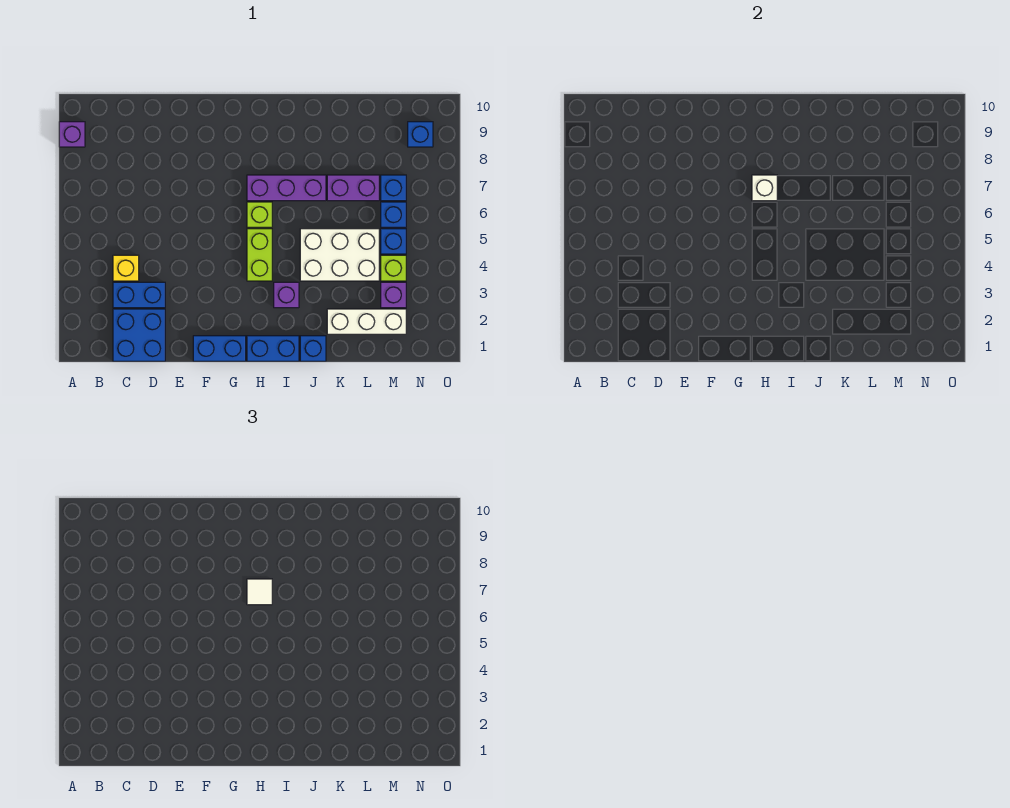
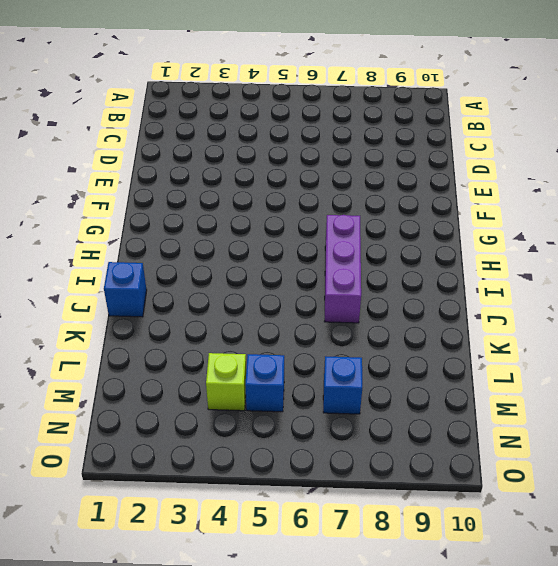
none -> purple brick A9 level 1
none -> blue brick C1:D2 level 1
none -> blue brick C3:D3 level 1

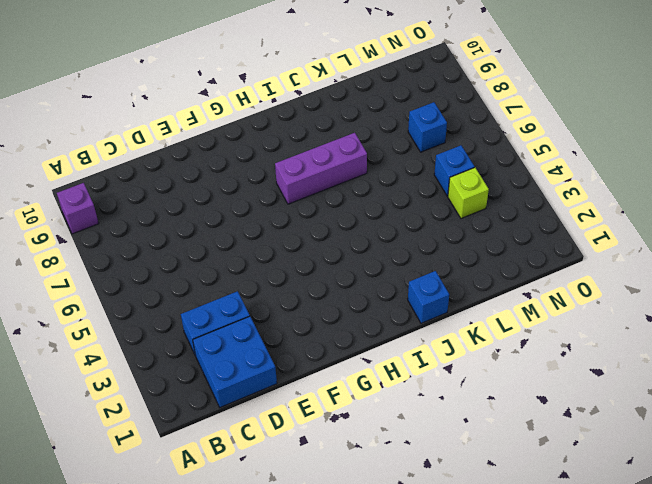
none -> yellow brick C4 level 1
none -> blue brick F1:G1 level 1
none -> blue brick H1:I1 level 1

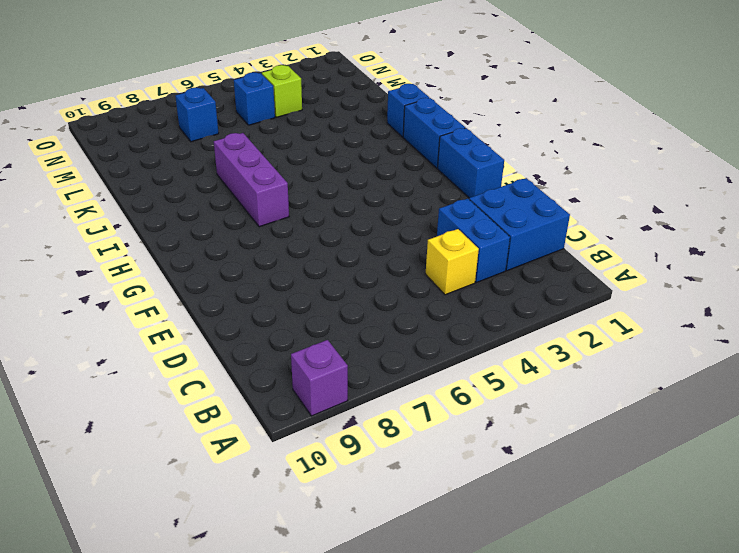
none -> lime brick H4:H5 level 1
none -> lime brick H6 level 1
none -> purple brick I3 level 1

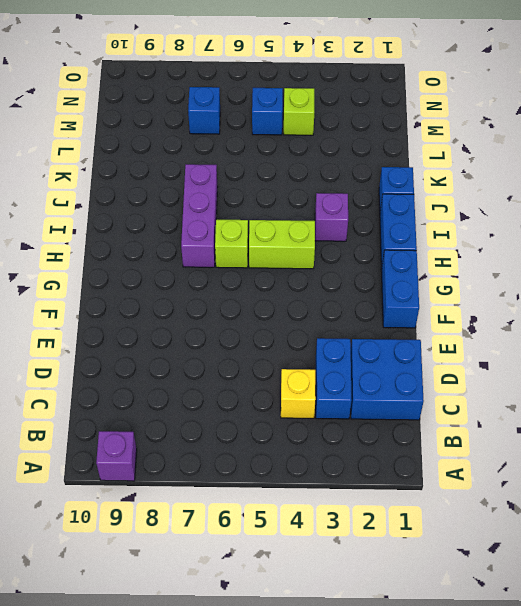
none -> white brick J4:L5 level 1
none -> white brick K2:M2 level 1
none -> purple brick K7:L7 level 1

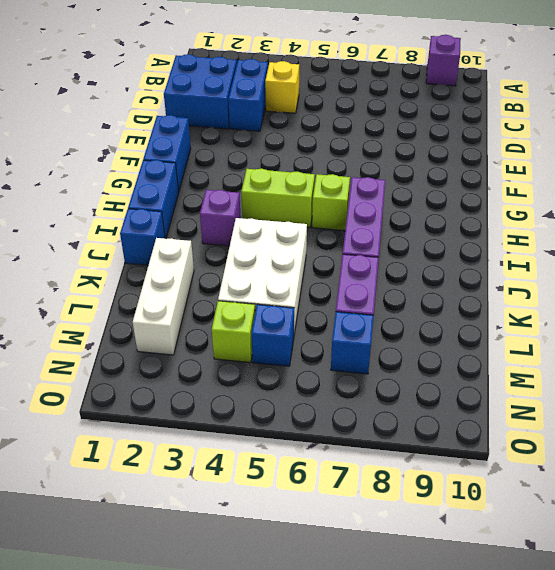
none -> purple brick M3 level 1
none -> blue brick M6 level 1
none -> blue brick N9 level 1

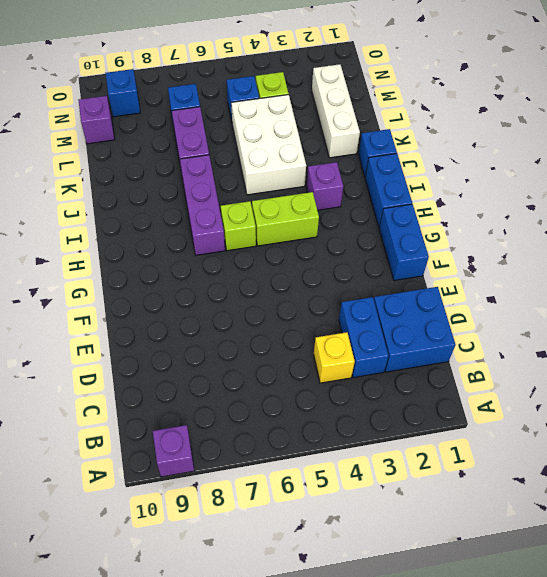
purple brick M10 level 1 -> purple brick M3 level 1
none -> blue brick M6 level 1
none -> white brick H7 level 2
none -> white tile H7 level 3

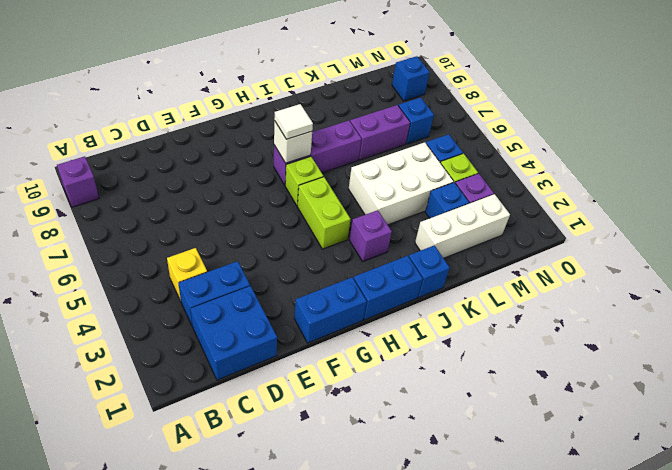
blue brick L3 level 1 -> blue brick M6 level 1

